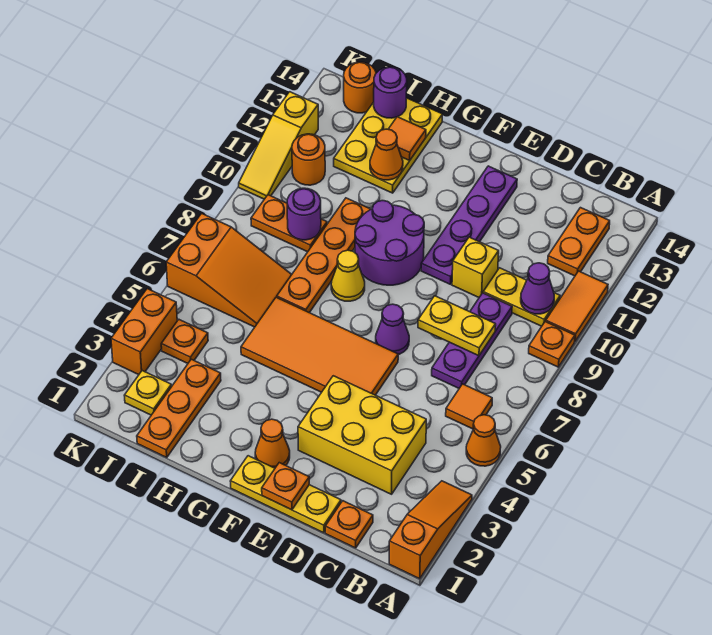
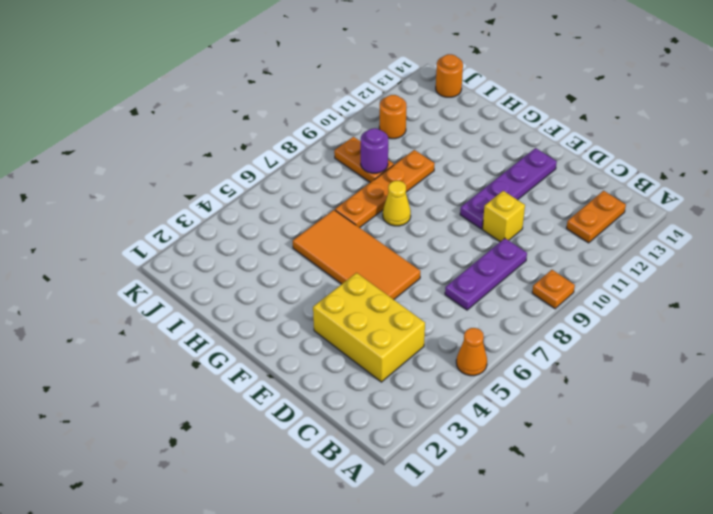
none -> orange slope A1:A3 level 1 top 1
none -> orange tile A10:A11 level 1
none -> orange tile B6 level 1
none -> yellow plate B10:C10 level 1

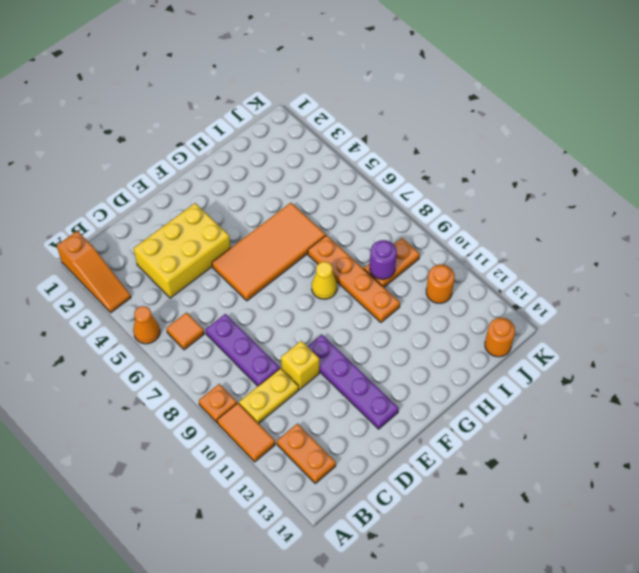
none -> orange plate C1 level 1
none -> yellow plate D1:F1 level 1
none -> purple cone E7 level 1
none -> orange cone F2 level 1

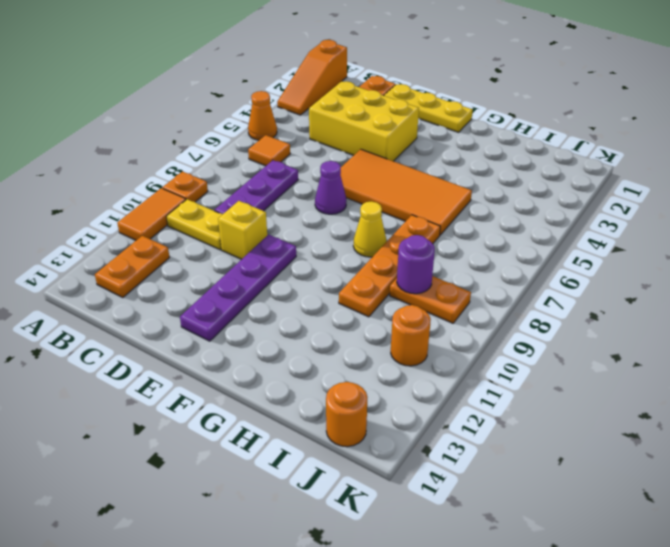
none -> orange cone F2 level 1
none -> purple round brick F9:G10 level 1
none -> yellow plate H12:I14 level 1
none -> orange plate I1:I3 level 1

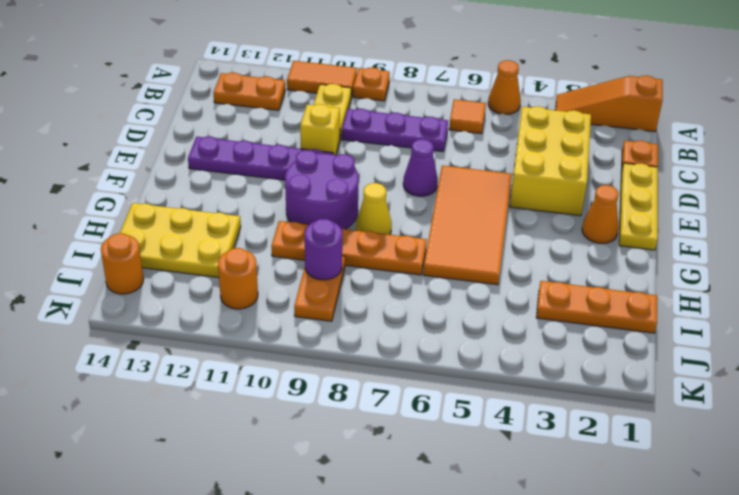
none -> orange slope I6:K7 level 1 top K
none -> yellow plate J2 level 1
none -> orange plate J4 level 1
none -> orange brick K3:K4 level 1

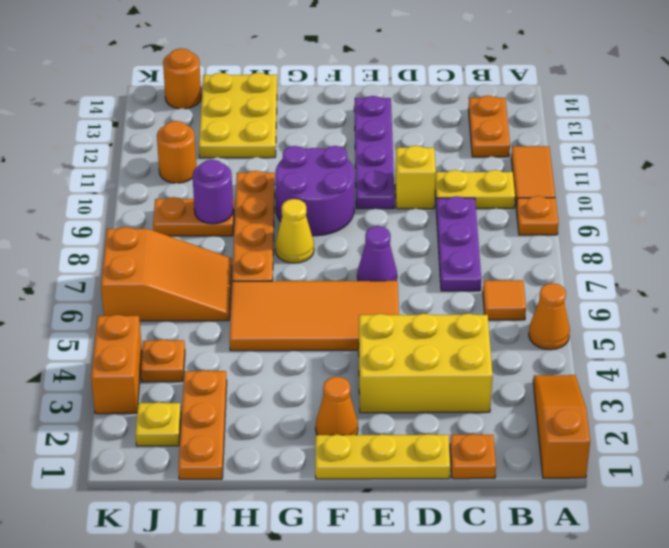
none -> yellow slope K10:K12 level 1 top 12
none -> purple cone B10 level 2
none -> yellow plate C8:D8 level 2
none -> orange plate E1 level 2

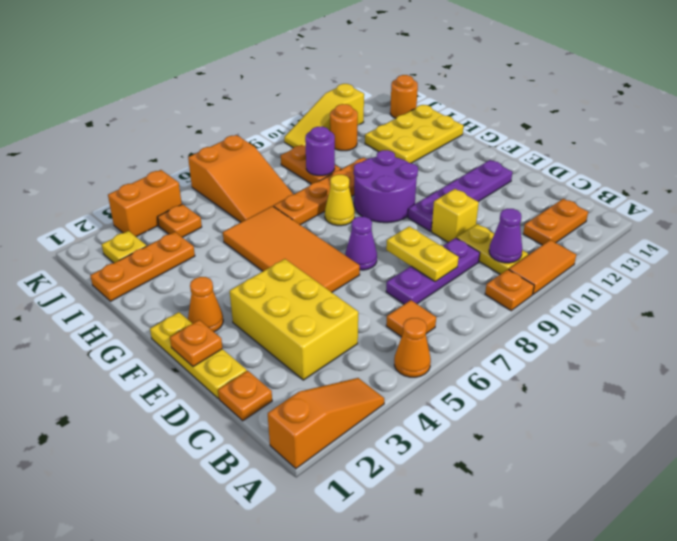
none -> orange cone H12 level 2
none -> orange tile H13 level 2
none -> purple round brick I14 level 2

